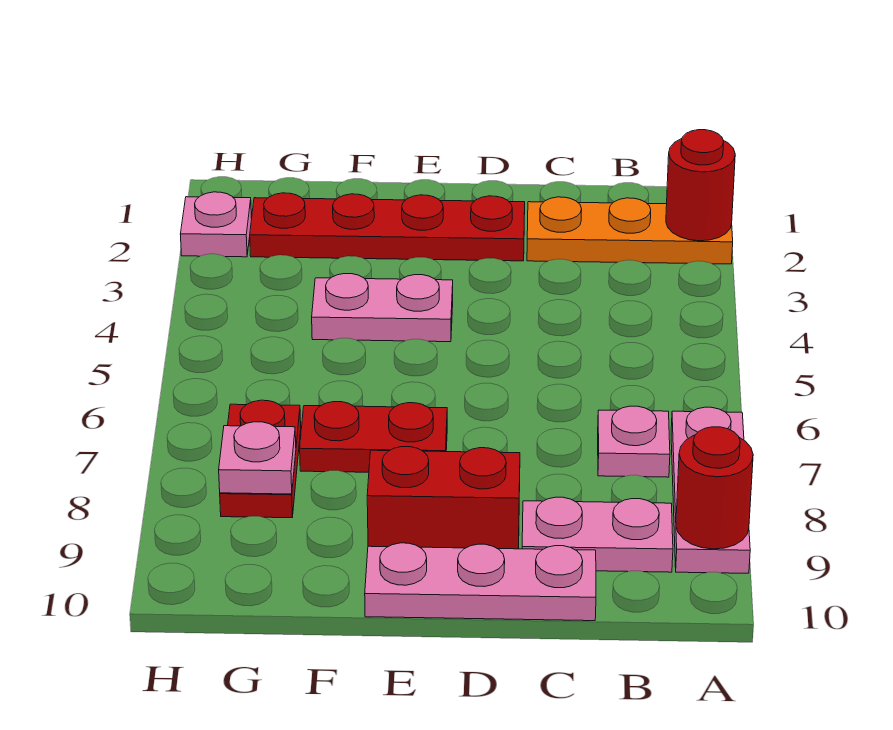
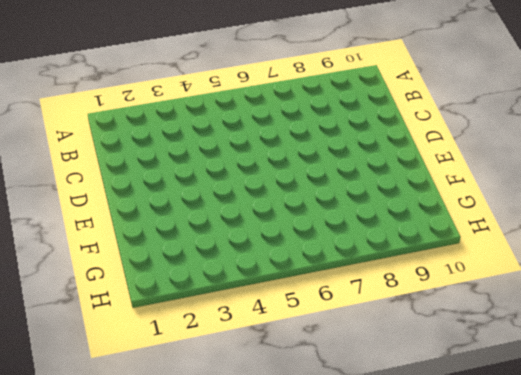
none -> orange plate A2:C2 level 1
none -> pink plate A7:A9 level 1
none -> pink plate B7 level 1

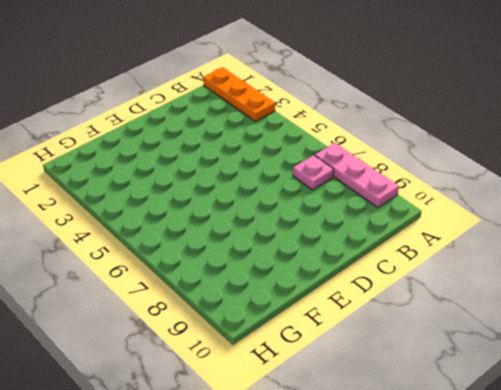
orange plate A1:A3 level 1 -> orange plate A2:C2 level 1
none -> pink plate B9:C9 level 1
none -> pink plate C10:E10 level 1
none -> red plate D2:G2 level 1

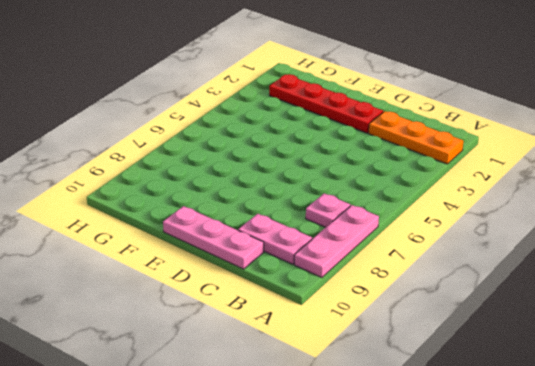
none -> red brick D9:E9 level 1
none -> pink plate E4:F4 level 1
none -> red plate E7:F7 level 1

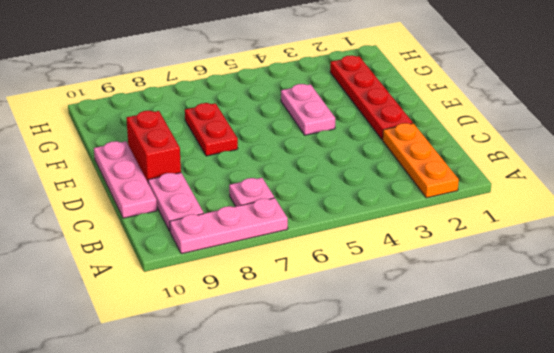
none -> red plate G7:G8 level 1
none -> pink plate H2 level 1
none -> red round brick A2 level 2

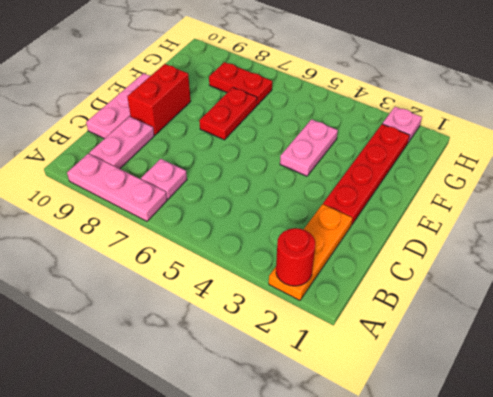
none -> red round brick A9 level 2
none -> pink plate G8 level 2

